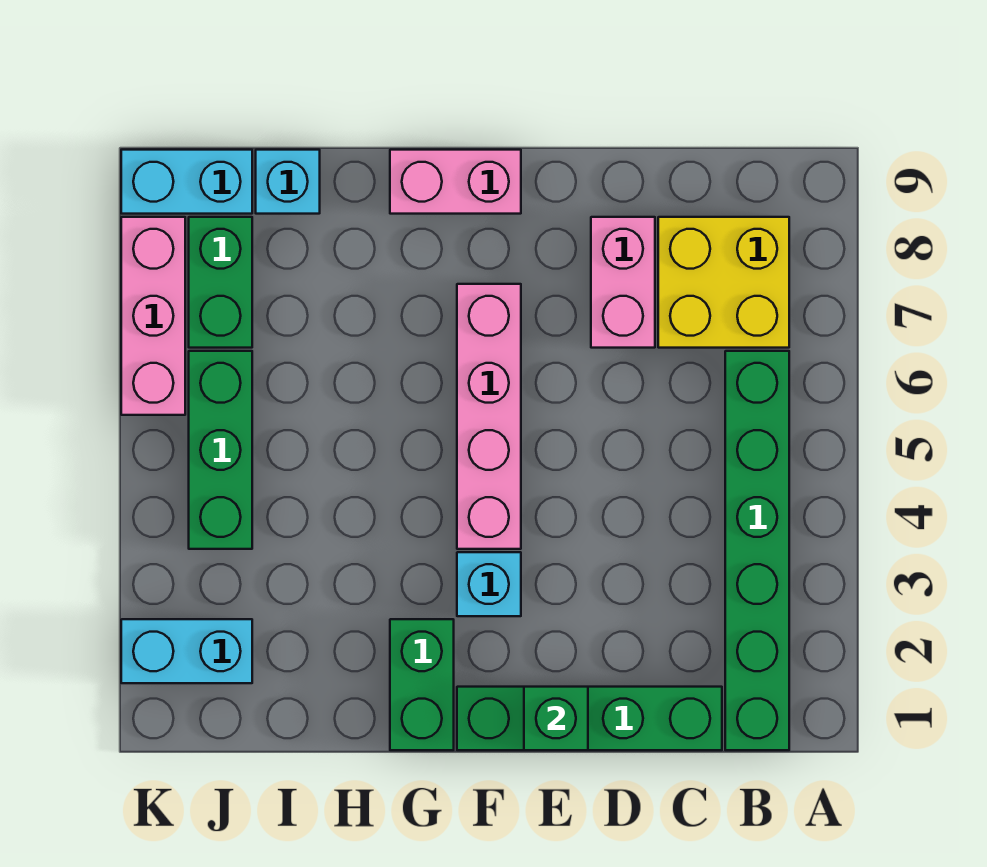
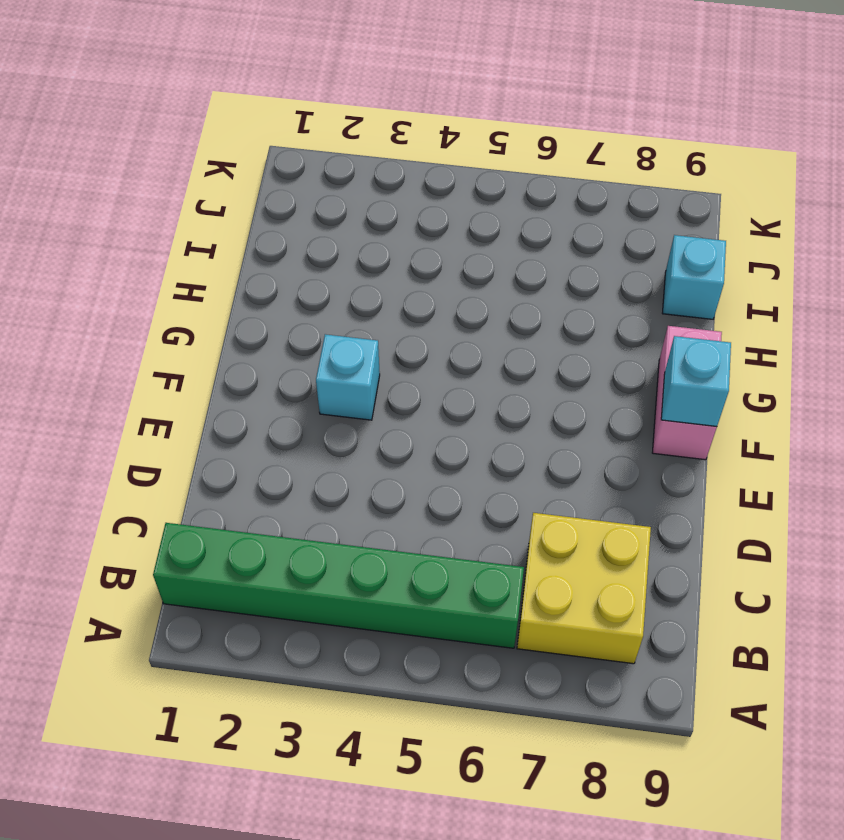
cyan brick F9 level 2 -> none
none -> green brick C1:F1 level 1
none -> pink brick D7:D8 level 1
none -> pink brick F4:F7 level 1

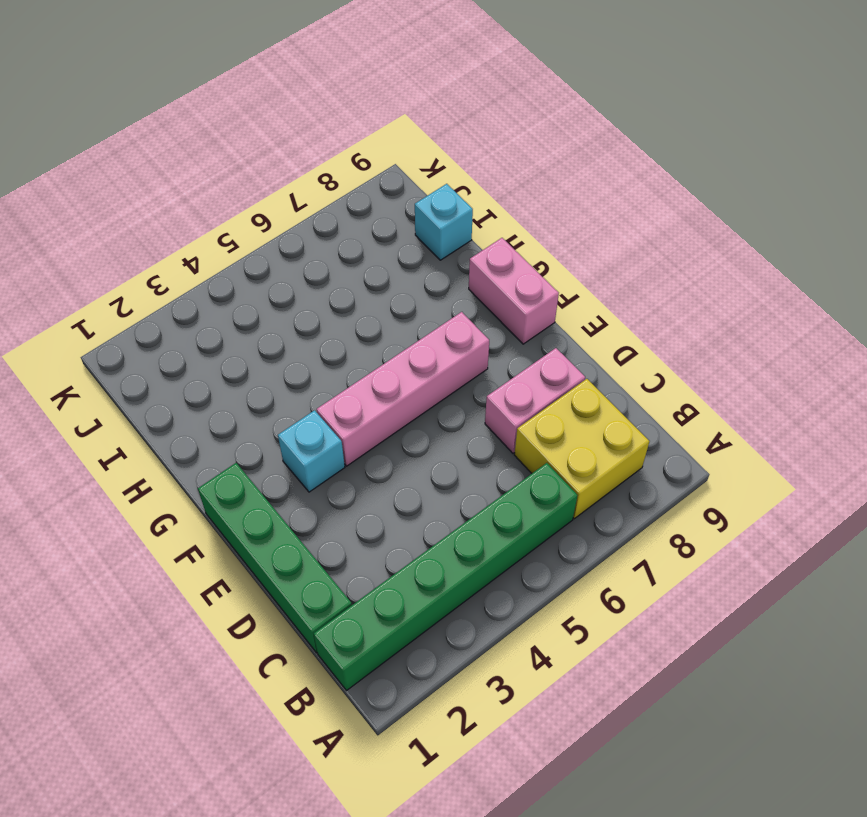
none -> green brick G1:G2 level 1
none -> cyan brick J2:K2 level 1
none -> green brick J4:J6 level 1

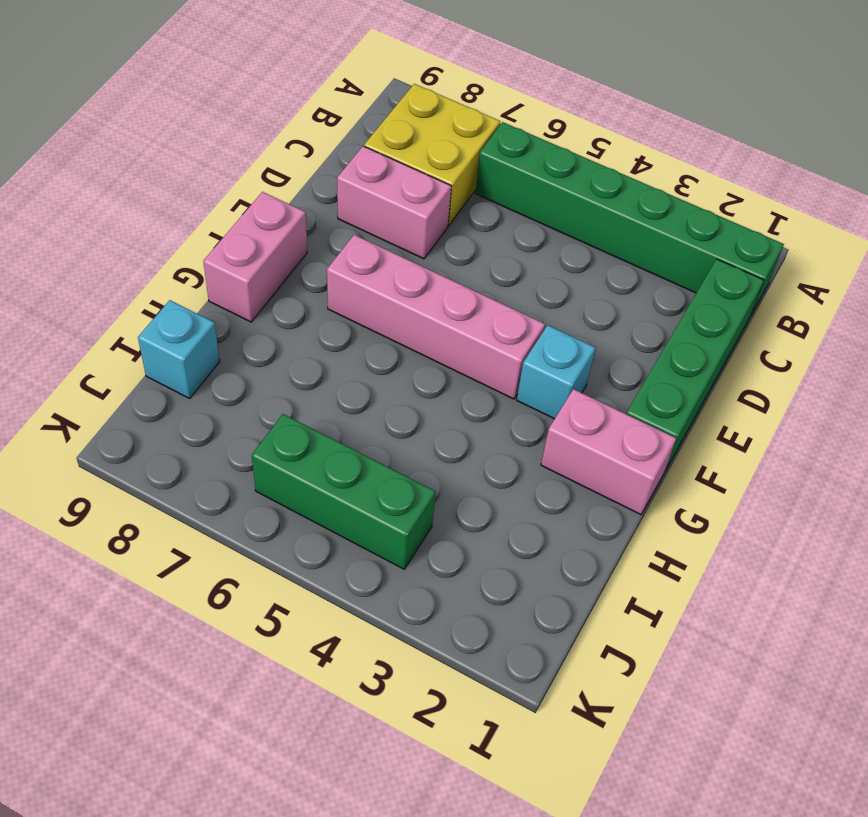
pink brick G1:G2 level 1 -> green brick G1:G2 level 1
none -> cyan brick J2:K2 level 1
none -> green brick J7:J8 level 1
none -> cyan brick J9:K9 level 1

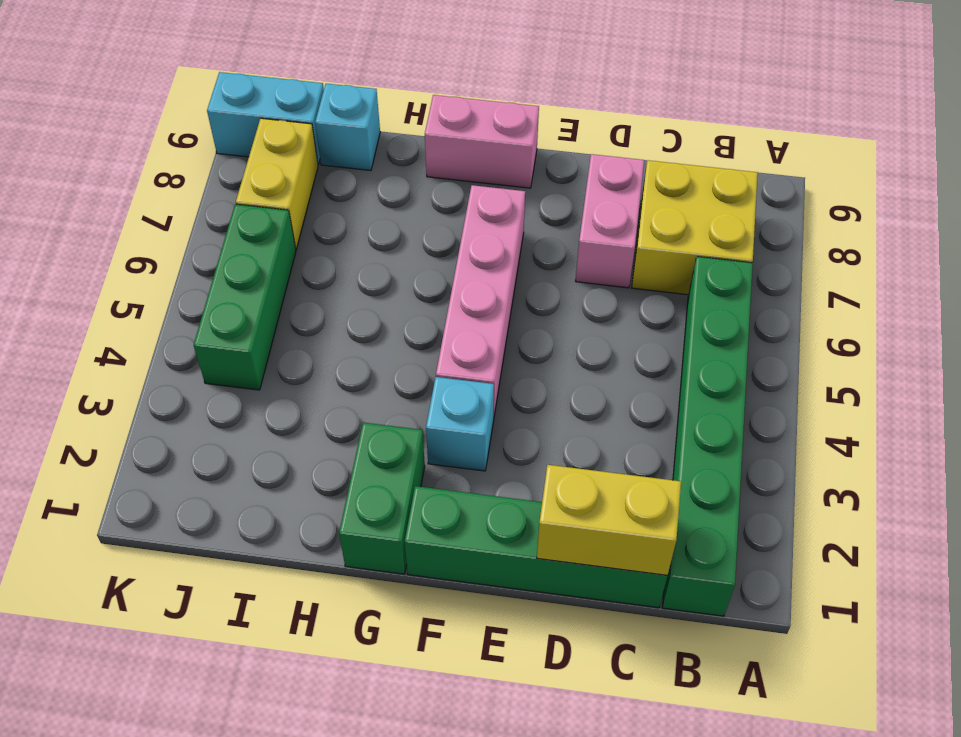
yellow brick C1:D1 level 2 -> none
yellow brick J7:J8 level 1 -> green brick J7:J8 level 1
none -> cyan brick J2:K2 level 1
none -> pink brick K6:K8 level 1
none -> green brick E1 level 2

